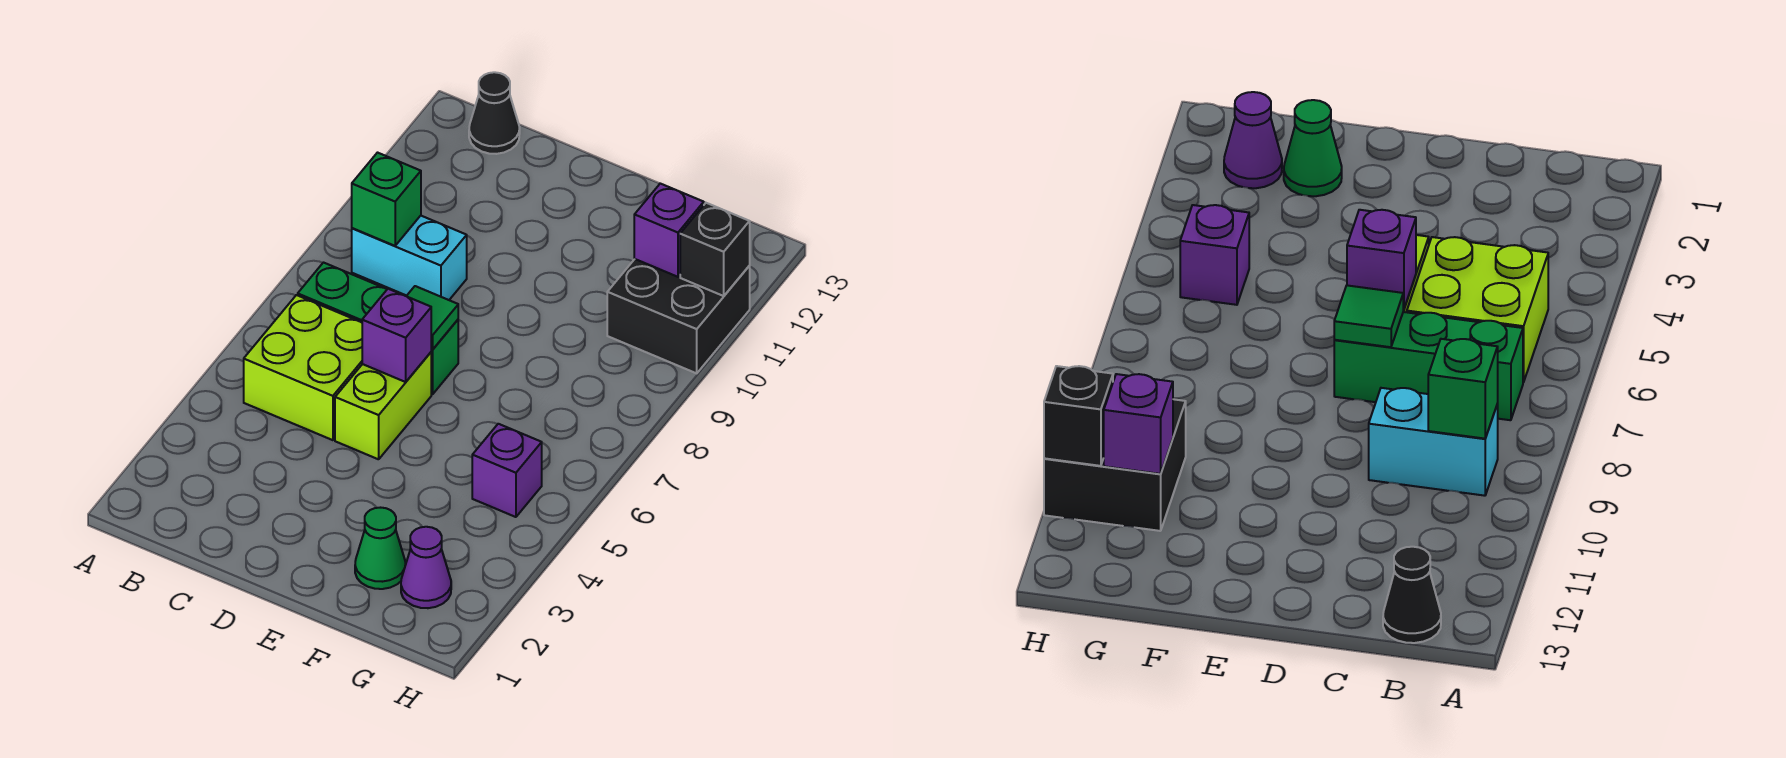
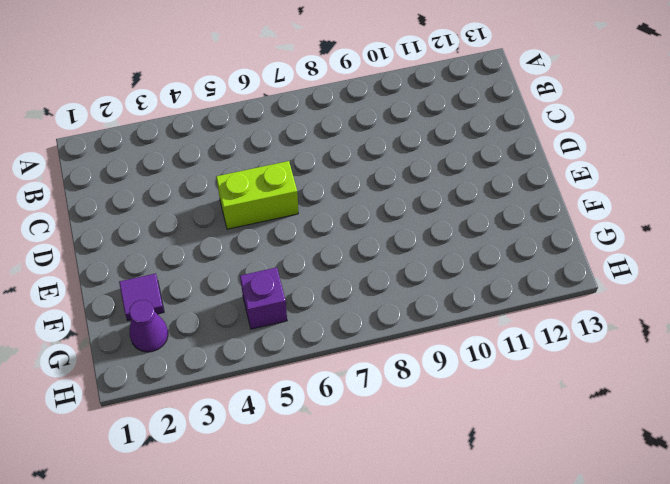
purple tile F2 level 1 -> green cone F2 level 1
none -> lime brick B5:C6 level 1
none -> green brick B7:D7 level 1
none -> cyan brick B9:C9 level 1

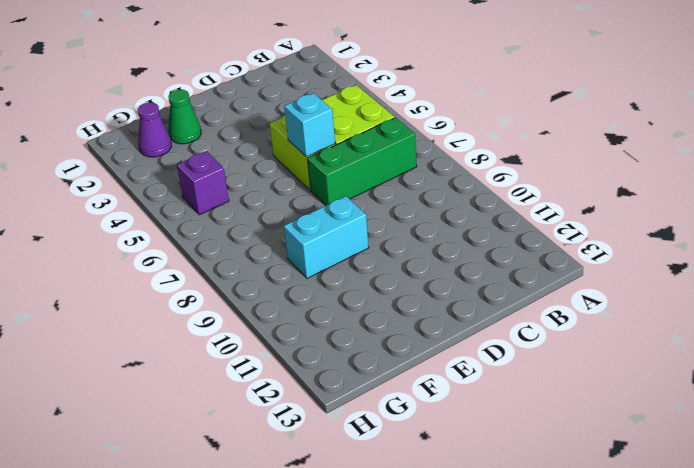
cyan brick D6 level 2 -> purple brick D6 level 2
cyan brick E9:F9 level 1 -> cyan brick B9:C9 level 1
none -> black cone B13 level 1
none -> black brick G10:H11 level 1
none -> green brick B9 level 2

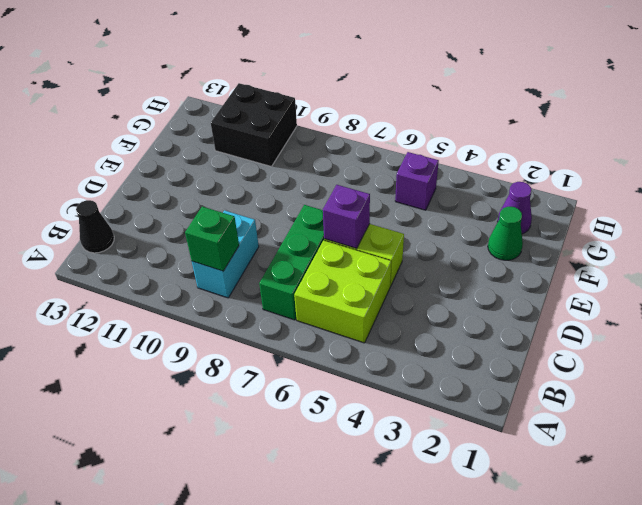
none -> green tile D7 level 2
none -> purple brick G11 level 2
none -> black brick H11 level 2

